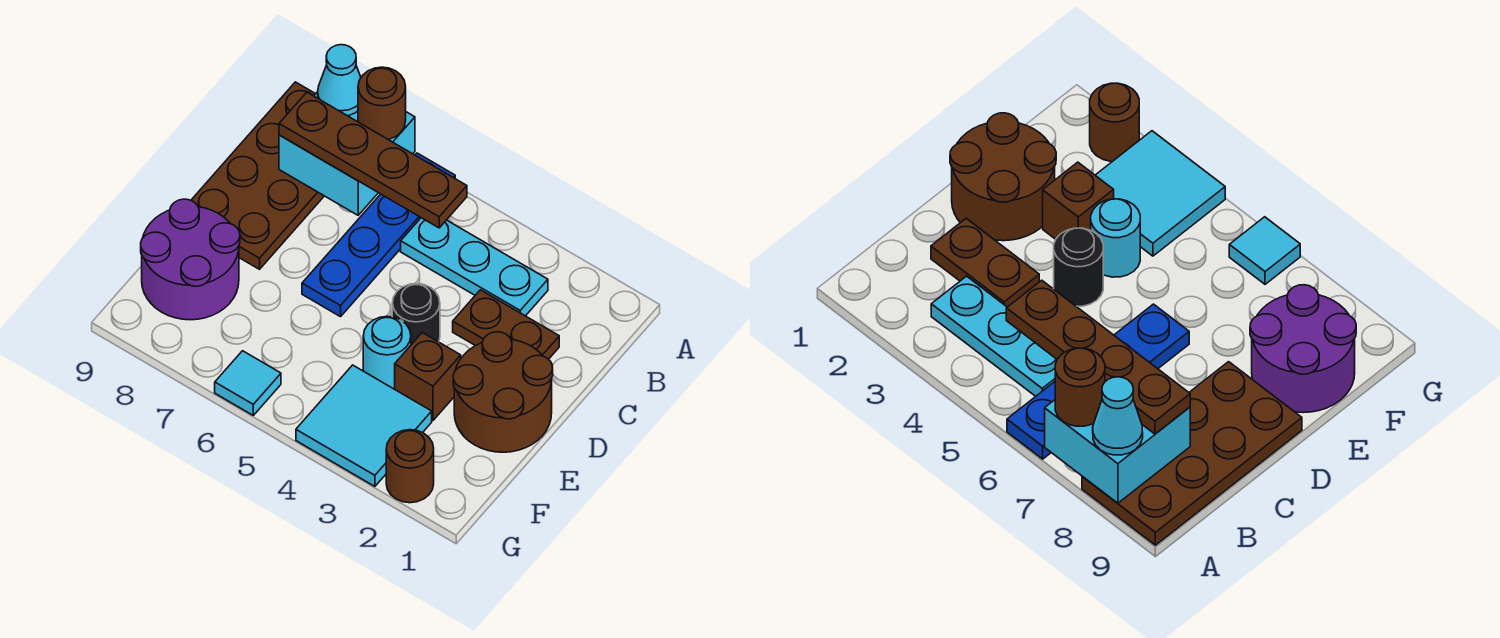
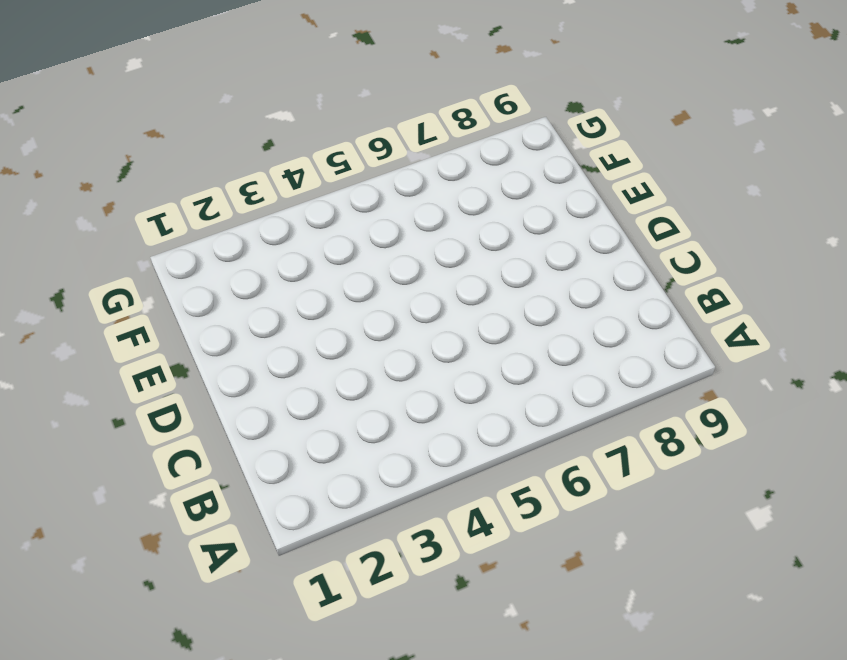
none -> blue plate A6:D6 level 1
none -> brown plate A8:D9 level 1
none -> cyan plate B3:B5 level 1

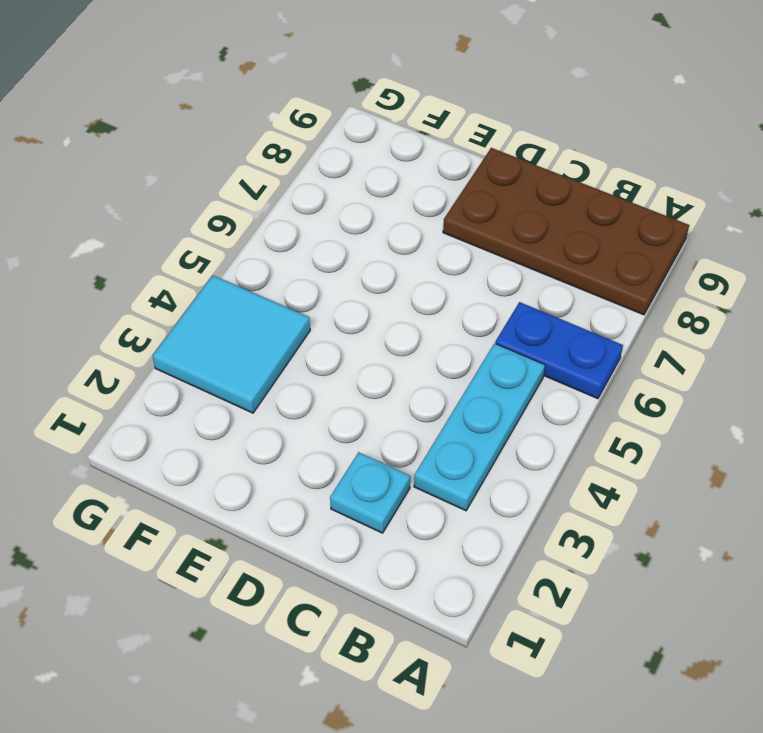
blue plate A6:B6 level 1 -> blue plate A6:D6 level 1
cyan plate C2 level 1 -> brown plate C2:C3 level 1
none -> brown round brick D1:E2 level 1
none -> black round brick D4 level 1
none -> brown brick E3 level 1

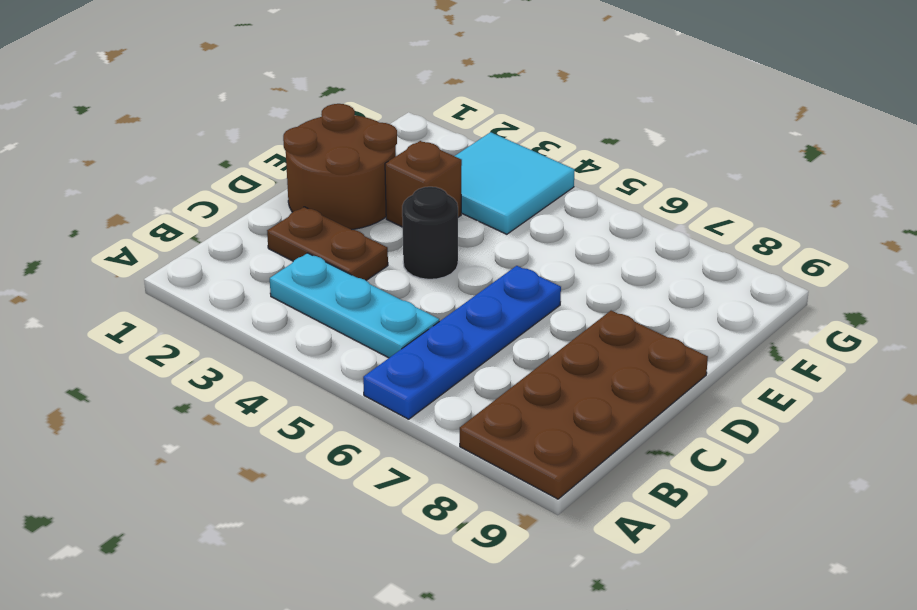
none -> cyan round brick E4 level 1
none -> purple round brick E8:F9 level 1
none -> brown round brick G2 level 1

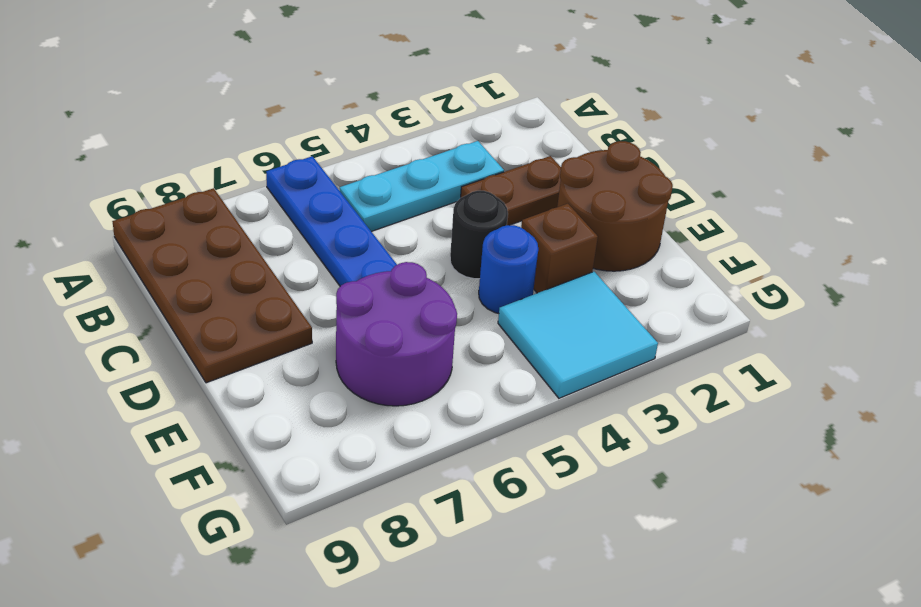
blue round brick E4 level 1 -> cyan round brick E4 level 1
purple round brick E6:F7 level 1 -> purple round brick E8:F9 level 1
none -> brown round brick G2 level 1
none -> cyan tile G6 level 1
none -> cyan brick A7:B8 level 2

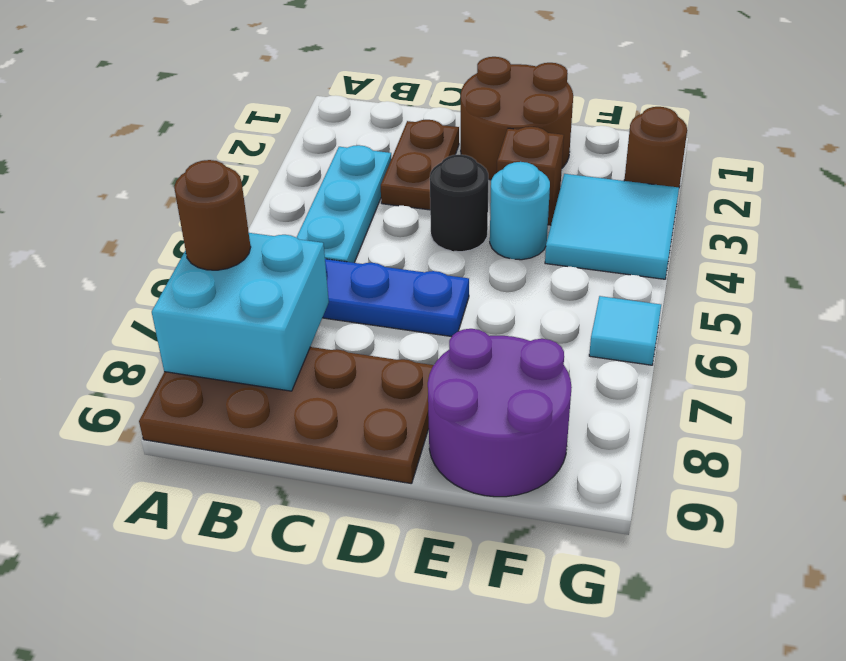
none -> cyan cone A8 level 3
none -> brown plate B5:B8 level 3

